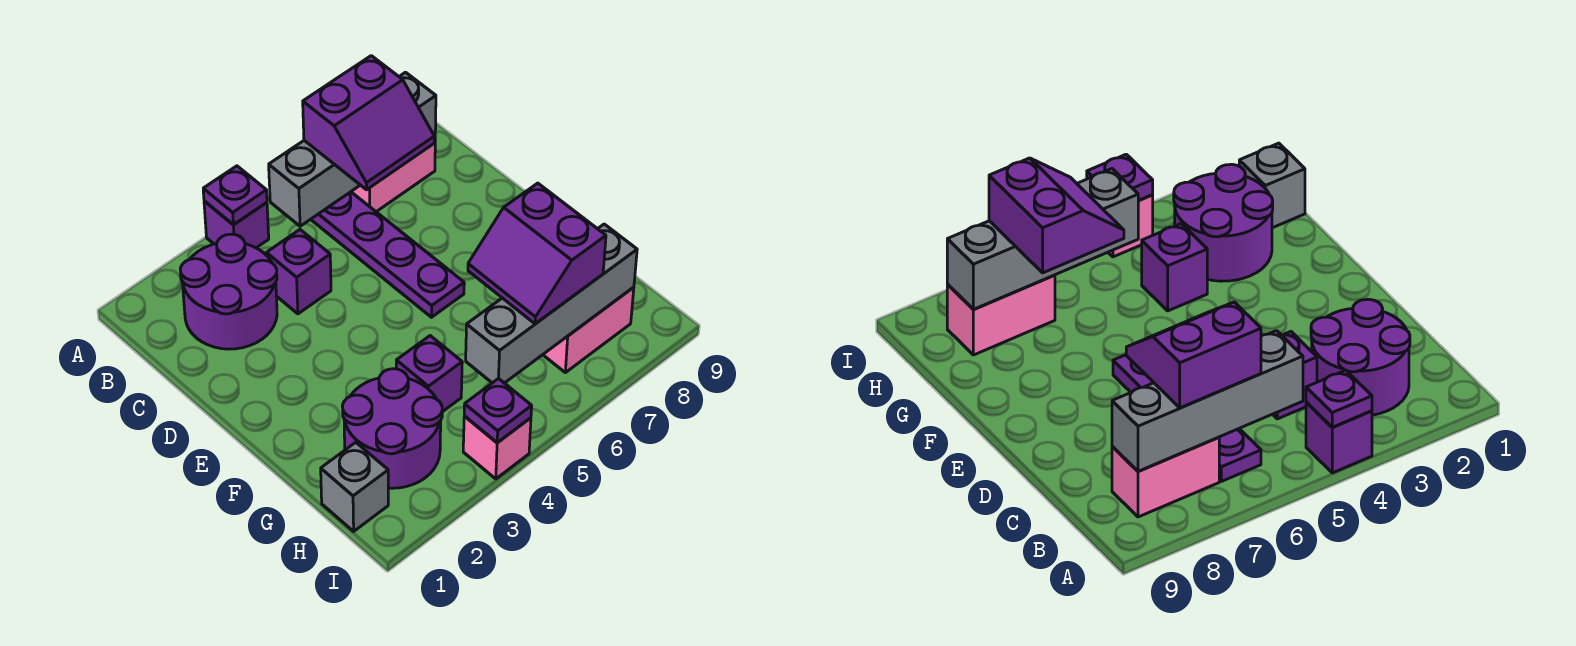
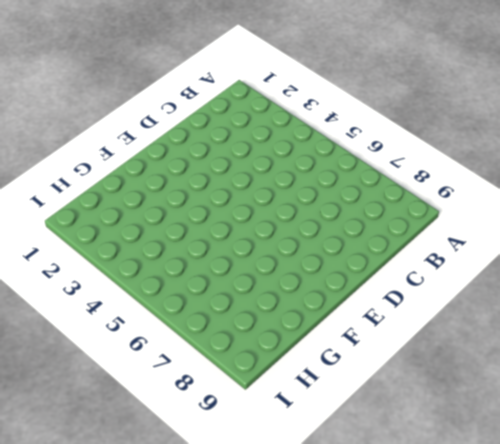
none -> purple brick A4 level 1
none -> purple round brick B2:C3 level 1
none -> purple plate B6:E6 level 1

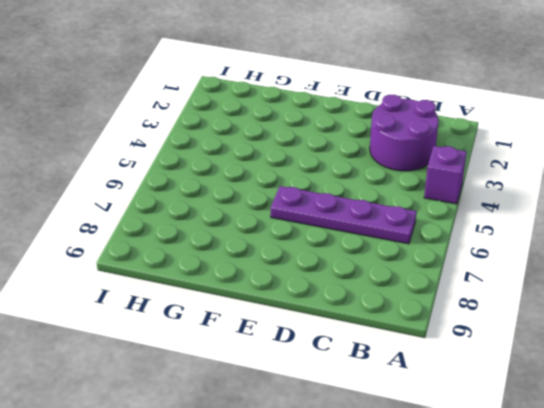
none -> pink brick B7:B8 level 1
none -> purple brick C4 level 1
none -> purple round brick G2:H3 level 1

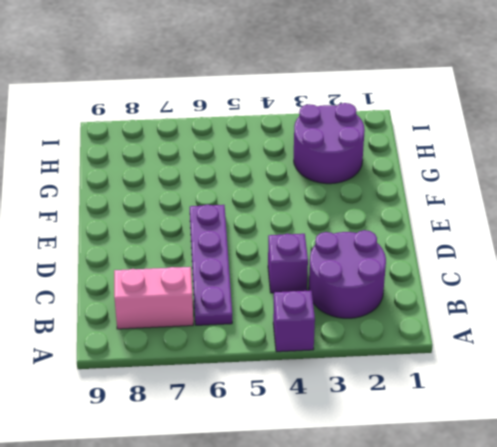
none -> purple brick G4 level 1
none -> grey brick H1 level 1
none -> pink brick H7:H8 level 1

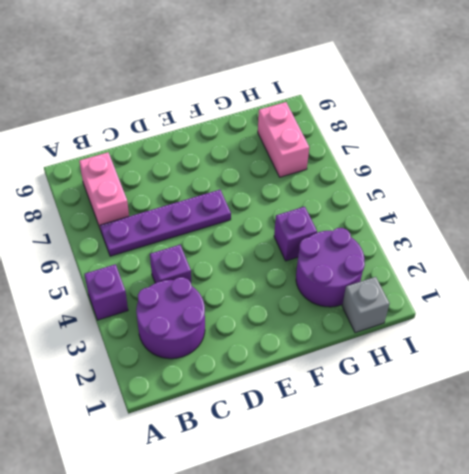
none -> pink brick I4 level 1
none -> purple plate A4 level 2
none -> grey brick B5:B8 level 2

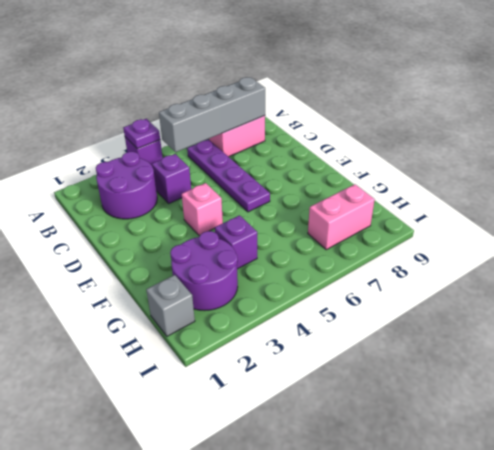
pink brick E4 level 1 -> pink brick I4 level 1
none -> grey brick H5:H8 level 2
none -> purple plate I4 level 2
none -> purple slope B6:C7 level 3 top B

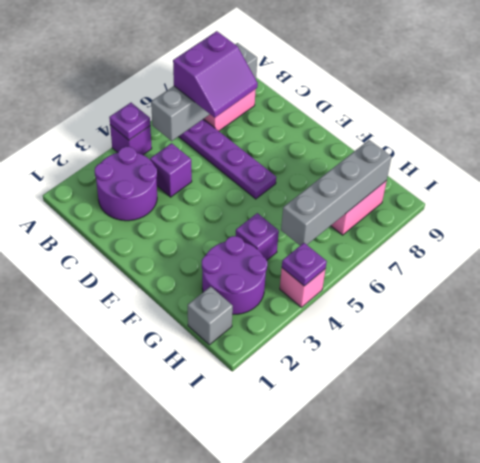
none -> purple slope G6:H7 level 3 top 7

